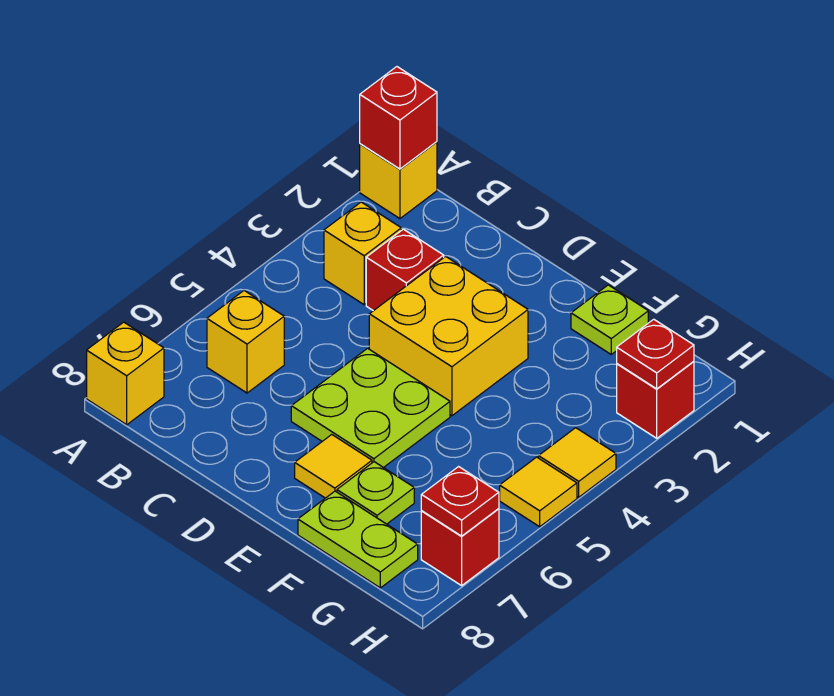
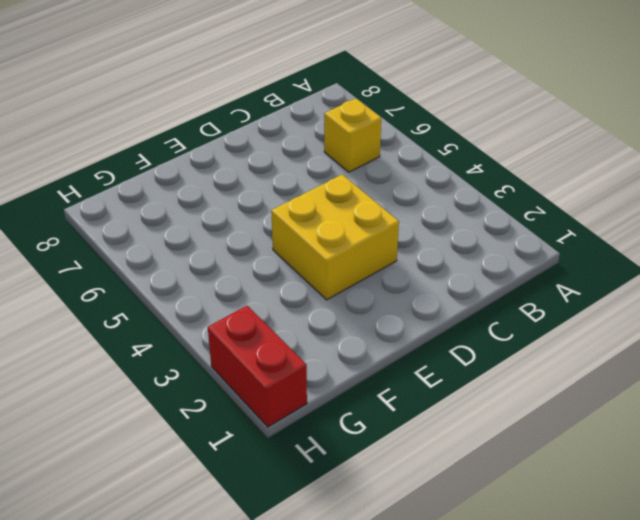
red brick H1:H2 level 1 -> red brick H2 level 1
none -> yellow brick A1 level 1
none -> yellow brick A8 level 1
none -> yellow brick B3 level 1

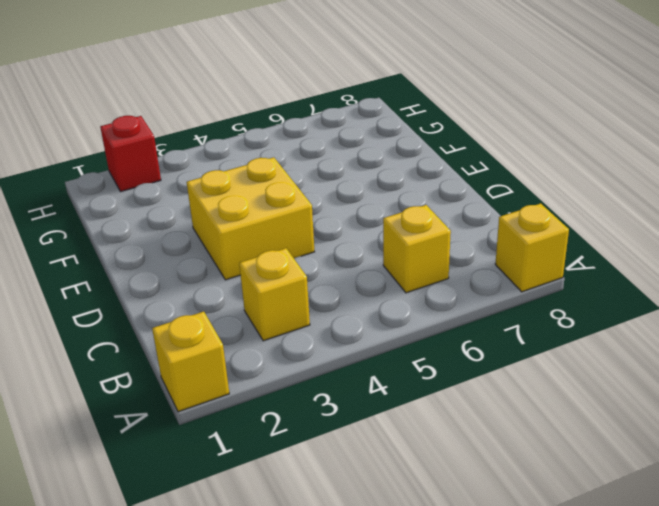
none -> red brick C3 level 1
none -> lime plate D5:E6 level 1
none -> yellow tile E7 level 1

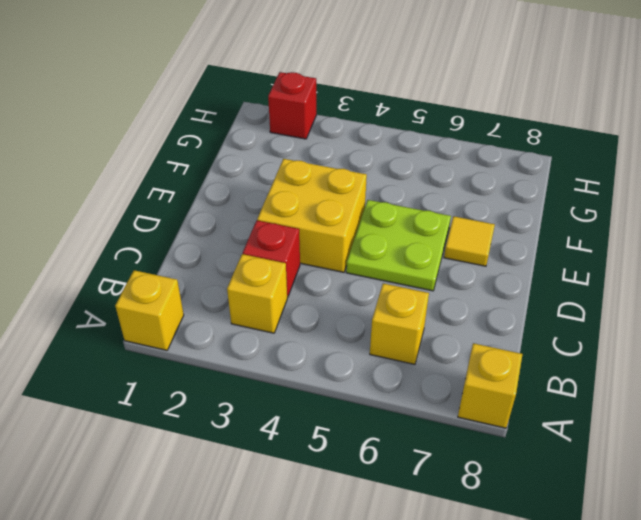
none -> lime plate F1 level 1
none -> lime plate F7 level 1
none -> lime plate F8:G8 level 1

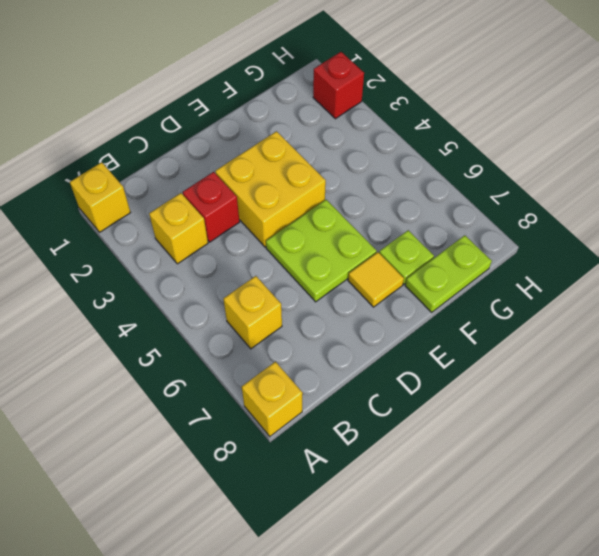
none -> lime plate F1 level 1
none -> yellow tile H4 level 1
none -> yellow tile H5 level 1

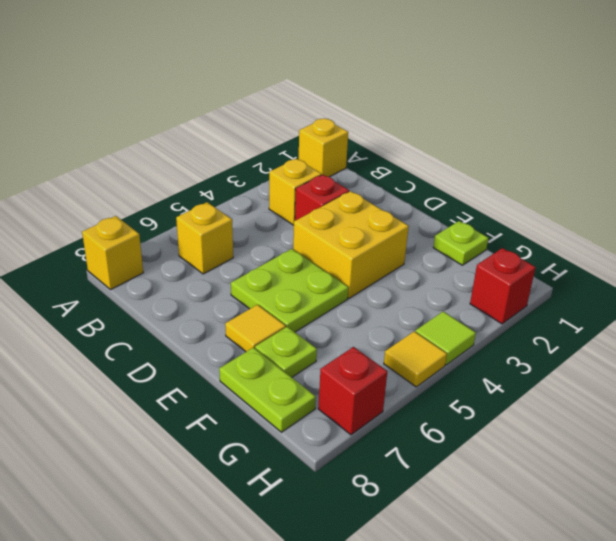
lime tile H4 level 1 -> yellow tile H4 level 1
none -> red brick A1 level 2
none -> red plate H2 level 2
none -> red plate H7 level 2

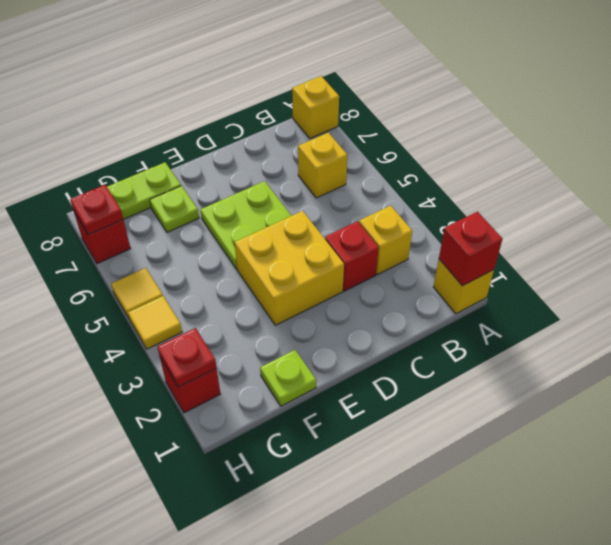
none -> yellow tile E7 level 1

